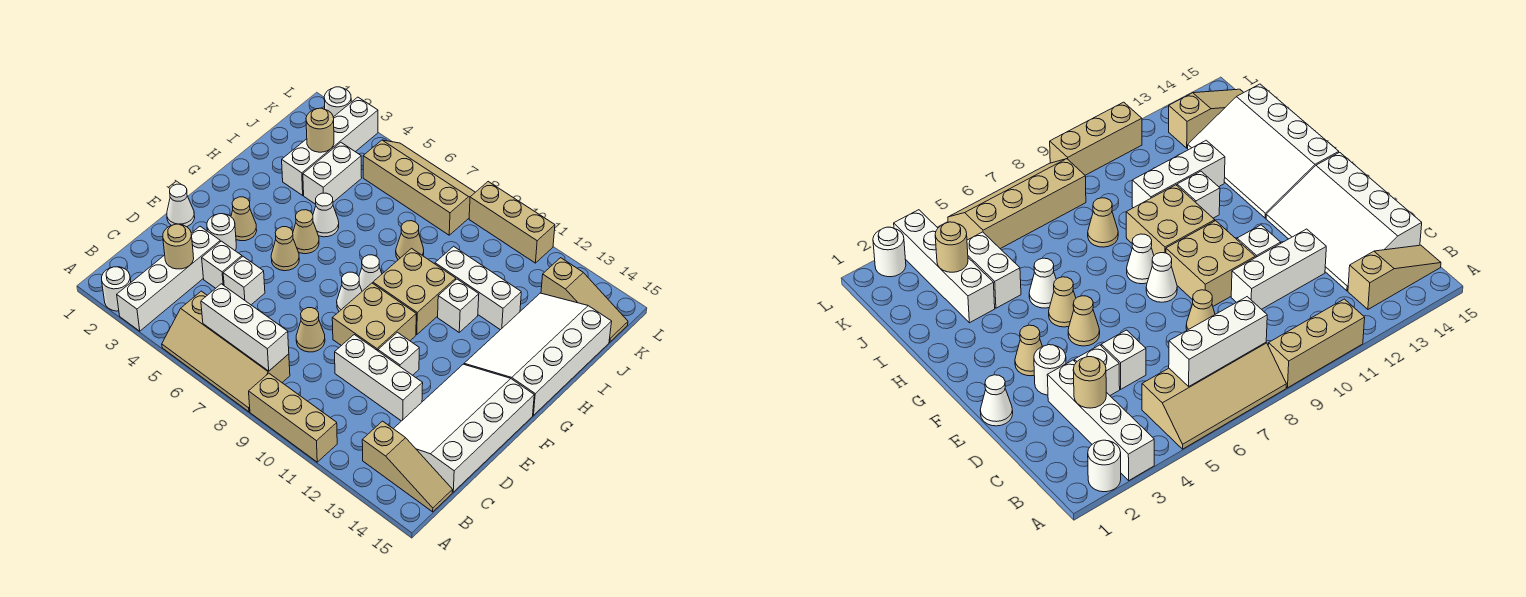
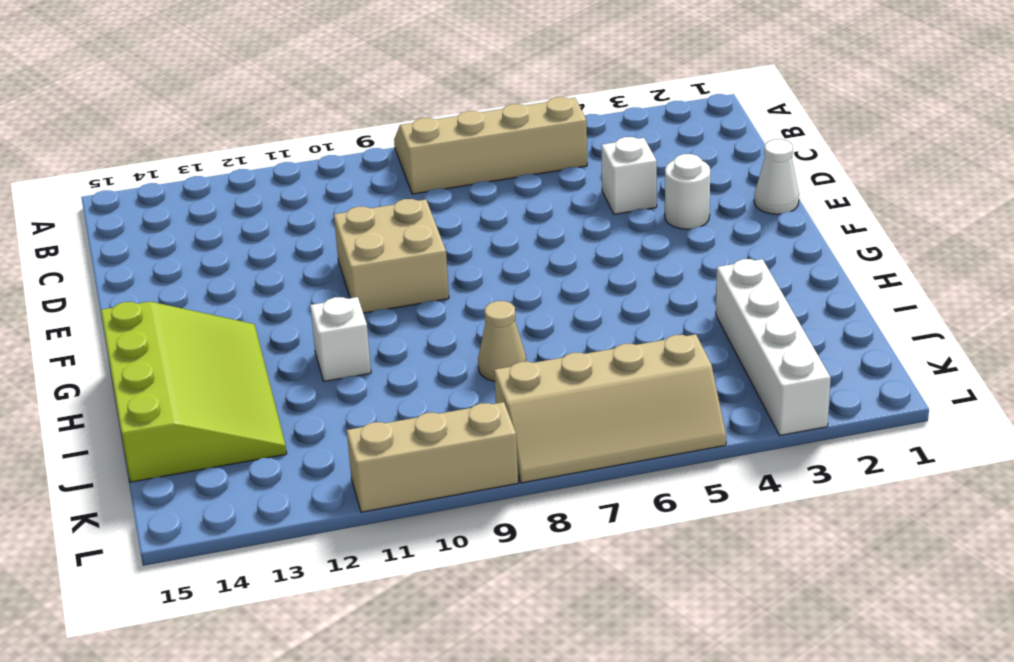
lime slope G13:J15 level 1 top 15 -> white slope G13:J15 level 1 top 15
none -> white round brick A2 level 1
none -> white brick A3:D3 level 1
none -> tan brick A9:A11 level 1
none -> tan slope B13:B15 level 1 top 13

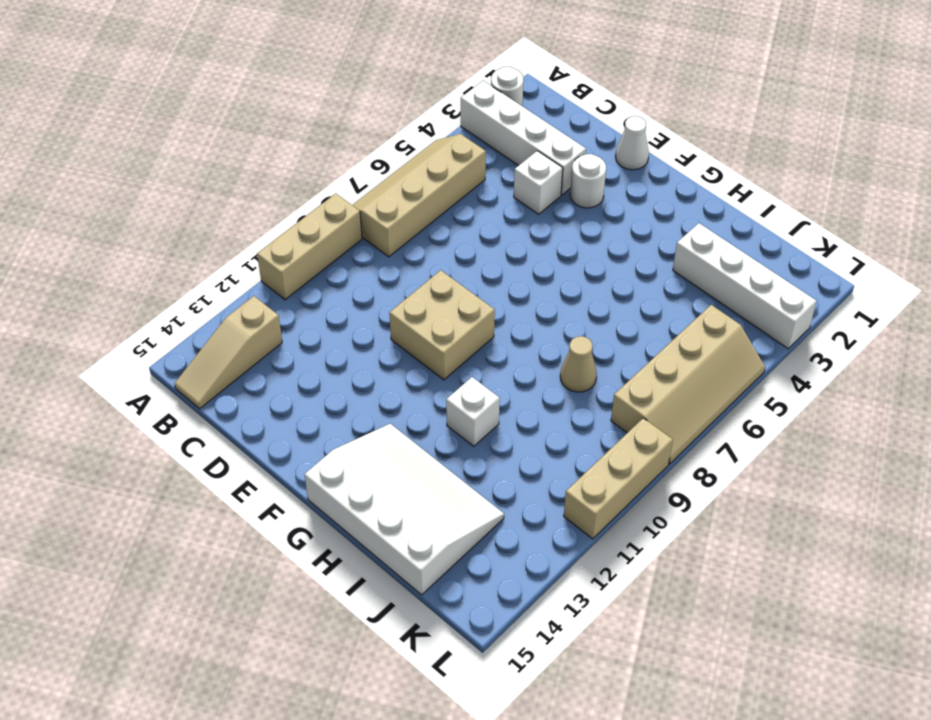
none -> white slope C13:F15 level 1 top 15
none -> white brick D5 level 1
none -> tan cone D8 level 1
none -> white brick D10:D12 level 1

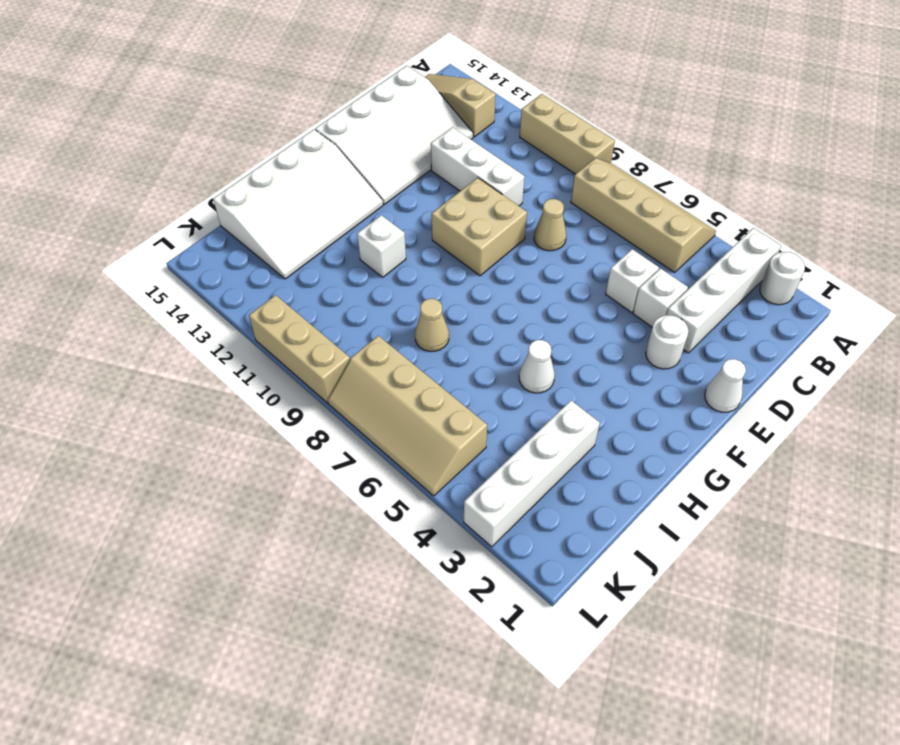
none -> white brick E11 level 1
none -> tan cone F3 level 1
none -> tan cone F5 level 1
none -> white cone F8 level 1

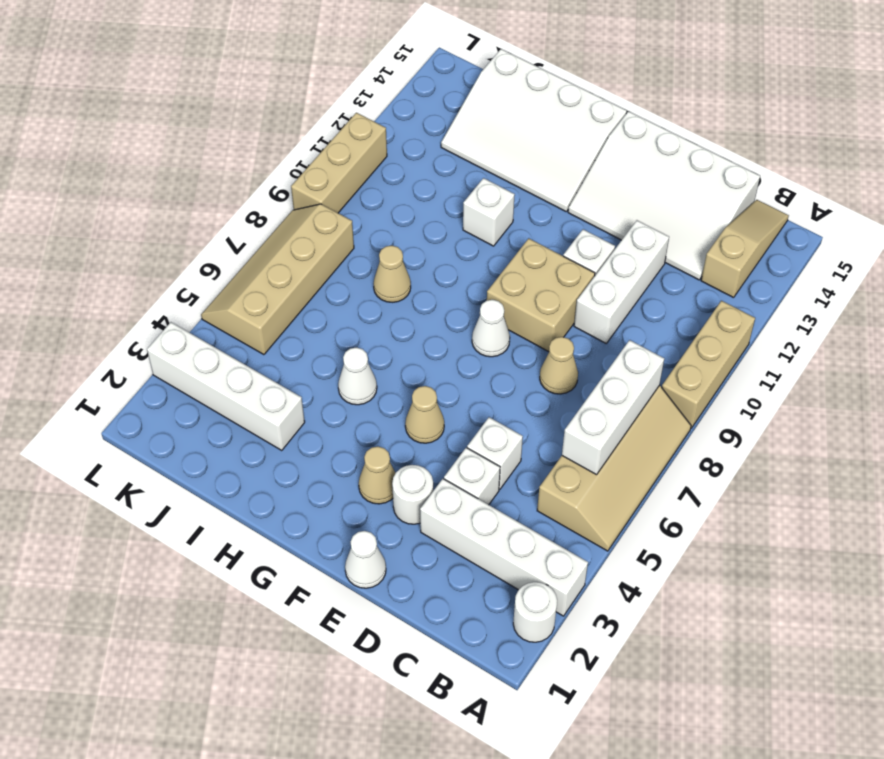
none -> tan cone G5 level 1
none -> white cone G8 level 1
none -> tan brick G9:H10 level 1
none -> white brick I4:J4 level 1

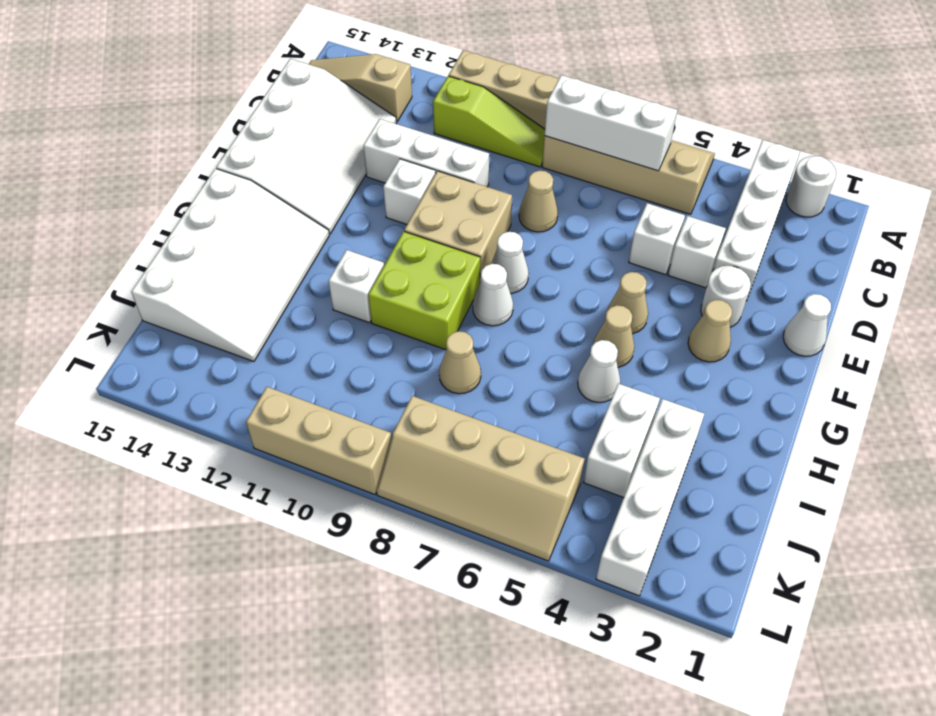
lime slope B9:B11 level 1 top 11 -> none
lime brick G9:H10 level 1 -> tan brick G9:H10 level 1
none -> white brick I10:I12 level 1
none -> tan slope K13:K15 level 1 top 13
none -> white round brick L2 level 1
none -> tan round brick C3 level 2

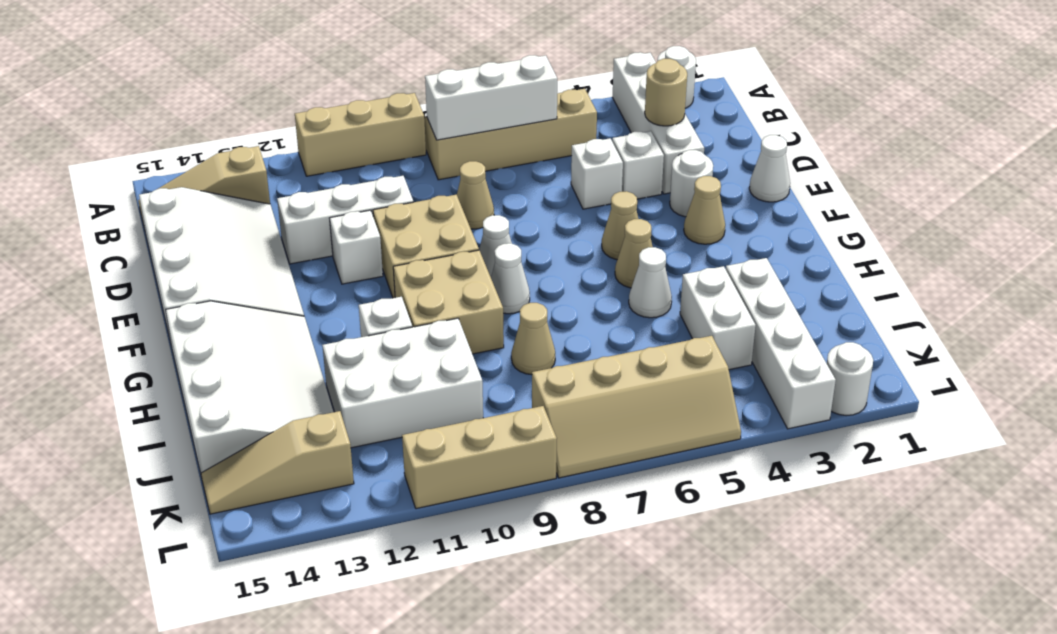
white brick I10:J12 level 1 -> white brick I10:I12 level 1
none -> tan round brick J3 level 2

